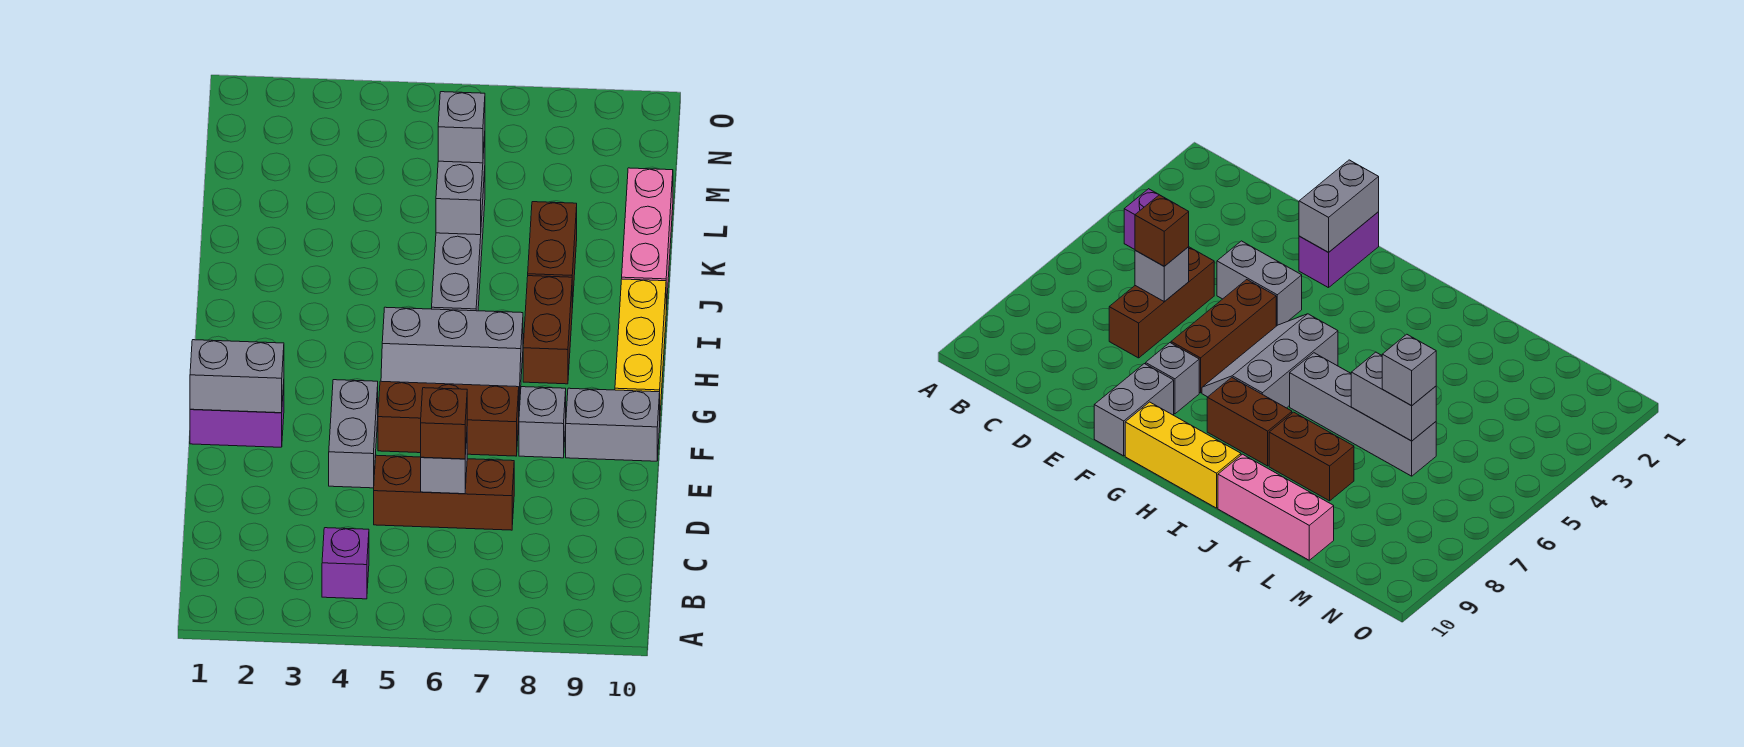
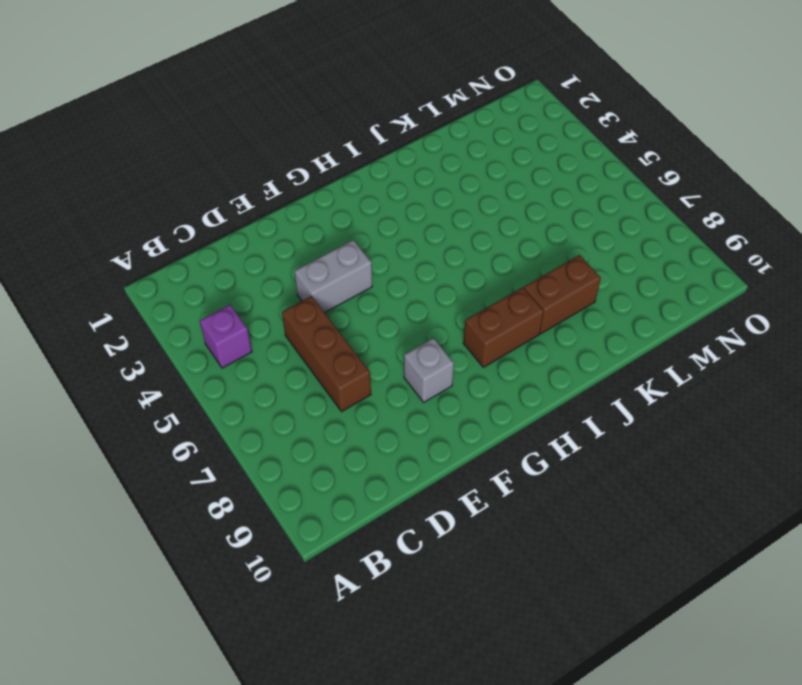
none -> purple brick F1:F2 level 1
none -> brown brick F5:F7 level 1
none -> grey brick F9:F10 level 1

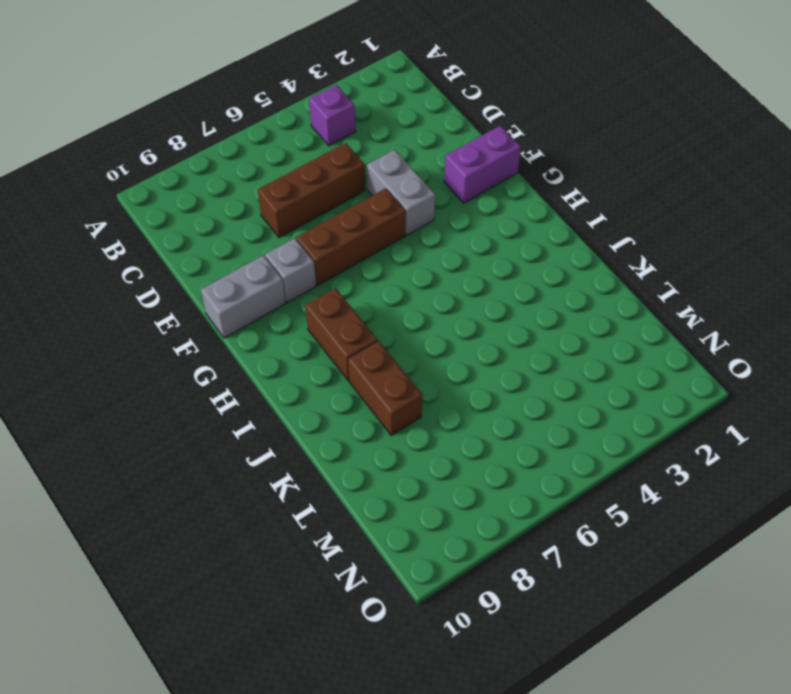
none -> grey slope G5:H7 level 1 top H
none -> yellow brick G10:I10 level 1
none -> grey brick I6:L6 level 1

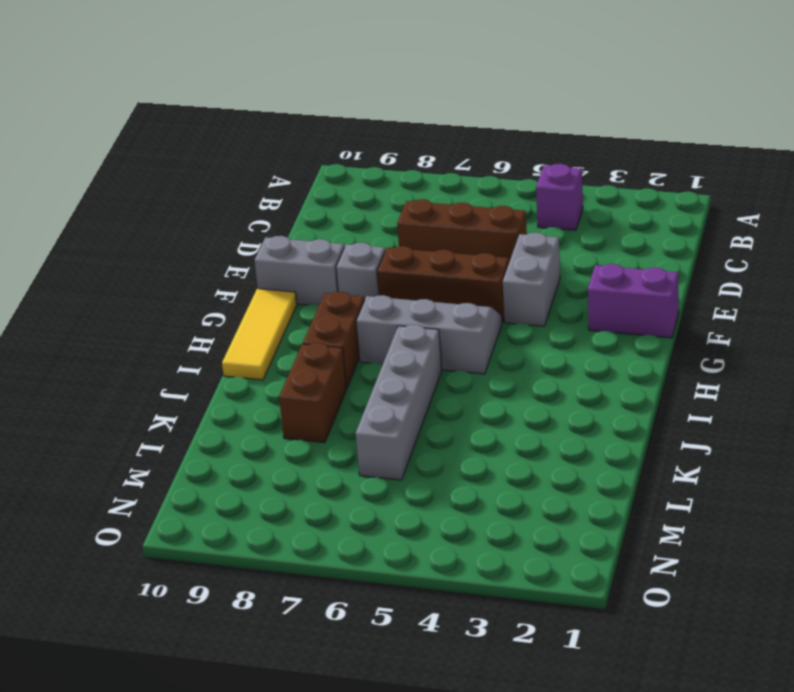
yellow tile G10:I10 level 1 -> yellow brick G10:I10 level 1
none -> pink brick J10:L10 level 1
none -> grey brick D6 level 2
none -> grey brick F1:F2 level 2

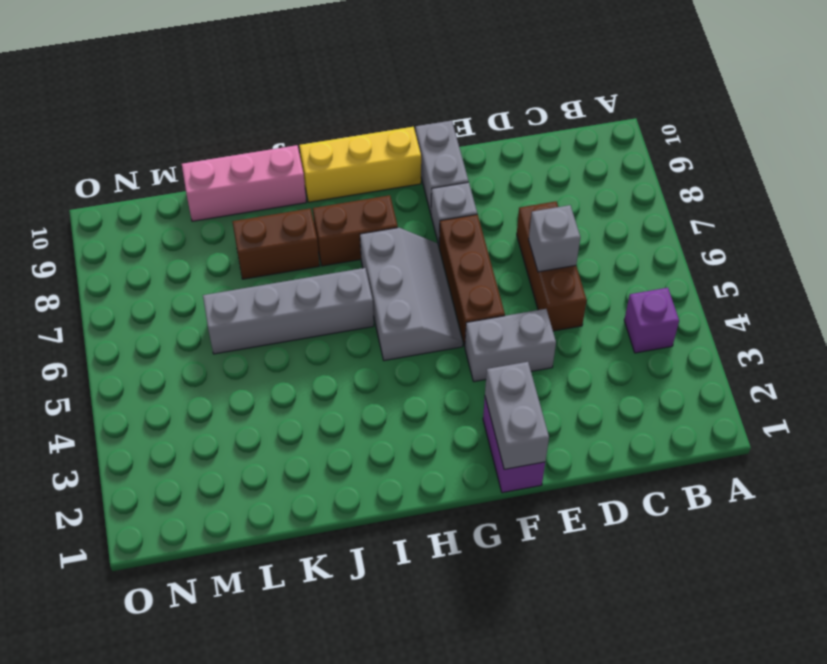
none -> grey brick K6:L6 level 2
none -> brown brick D6 level 3
none -> grey brick L6 level 3

